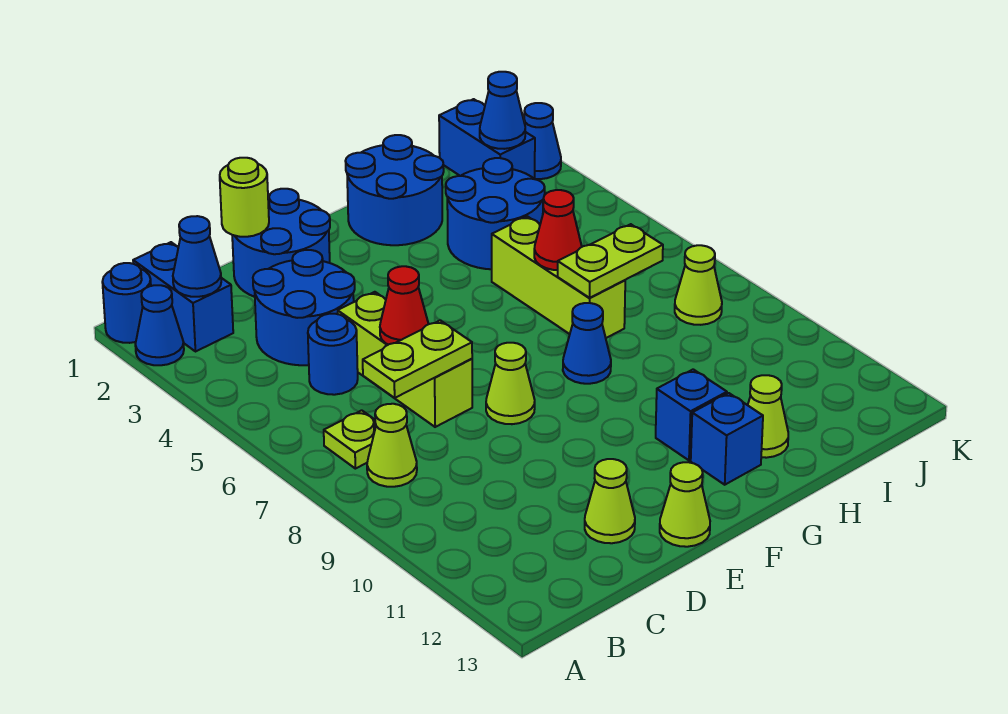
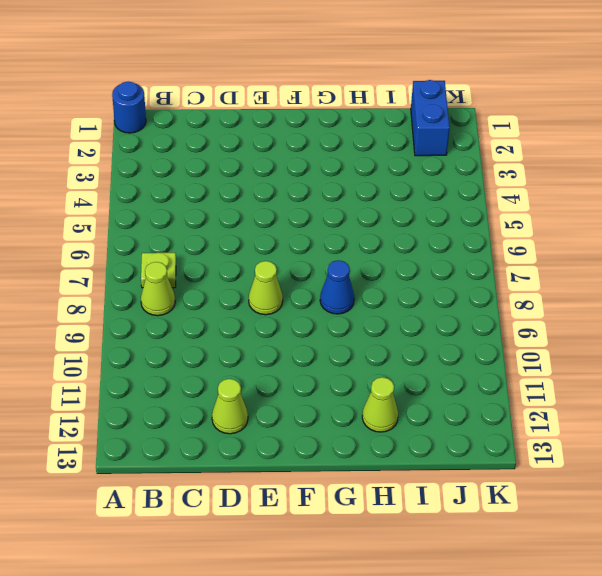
none -> blue cone A2 level 1
none -> blue brick B1:B2 level 1
none -> blue round brick C3:D4 level 1

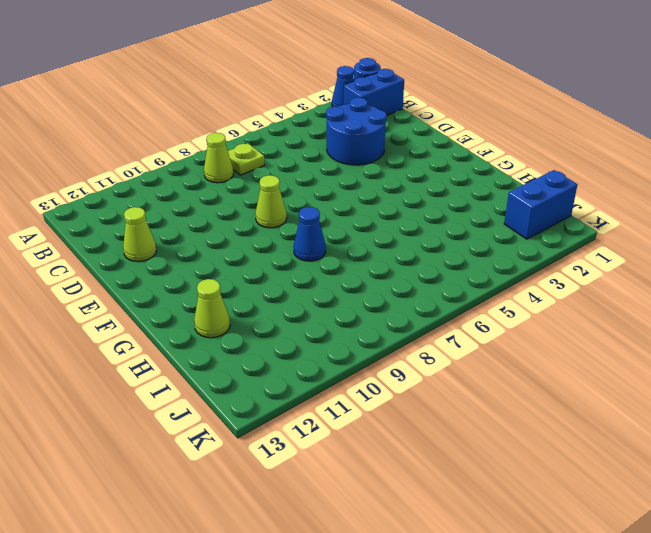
none -> blue round brick C5 level 1
none -> blue round brick D1:E2 level 1
none -> lime brick D5:D7 level 1

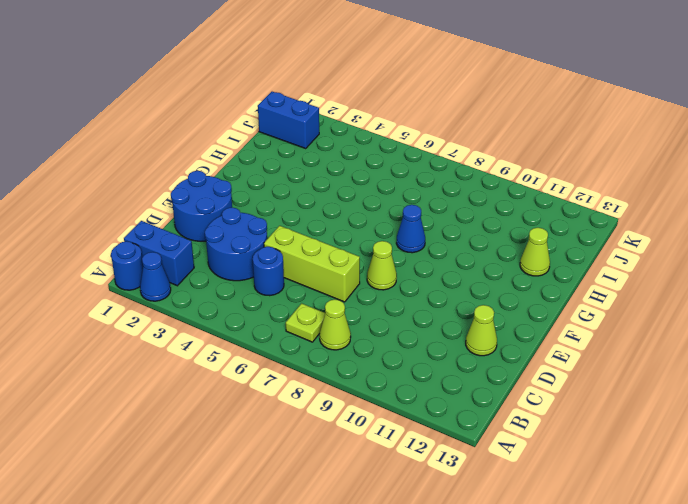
none -> lime cone E13 level 1
none -> blue round brick G1:H2 level 1
none -> blue brick G11 level 1

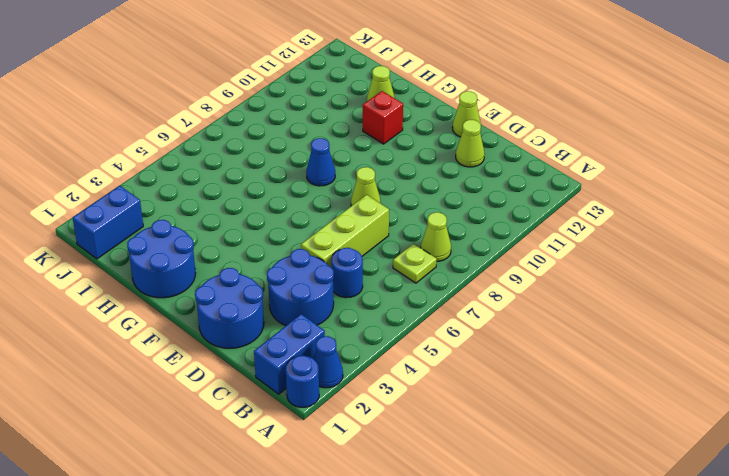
red brick G11 level 1 -> blue brick G11 level 1
none -> blue brick G12 level 1
none -> blue round brick H3:I4 level 1
none -> lime brick H5:H7 level 1

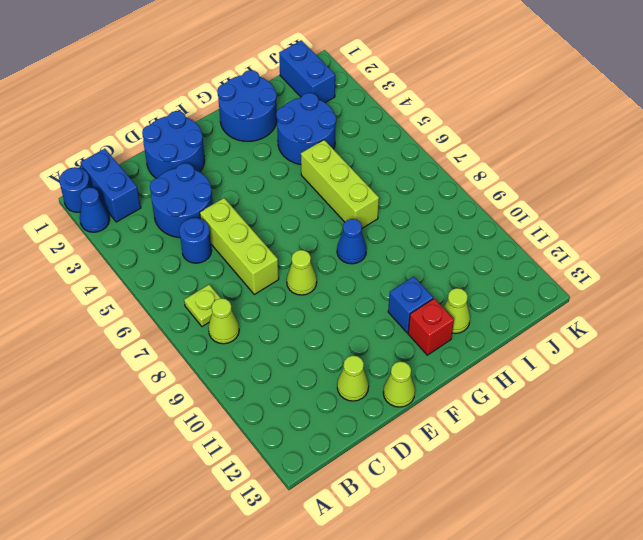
red brick G12 level 1 -> blue brick G12 level 1
none -> lime cone J8 level 1
none -> blue cone K2 level 1
none -> blue cone B2 level 2

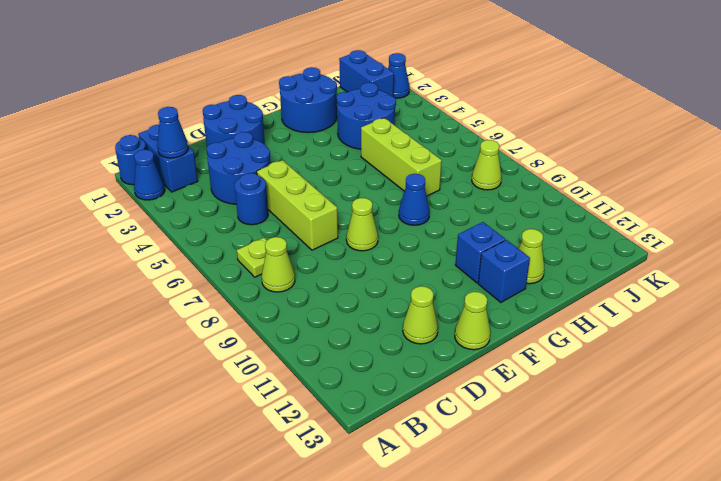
none -> lime plate C7:D7 level 2
none -> lime round brick D1 level 2
none -> red cone D6 level 2

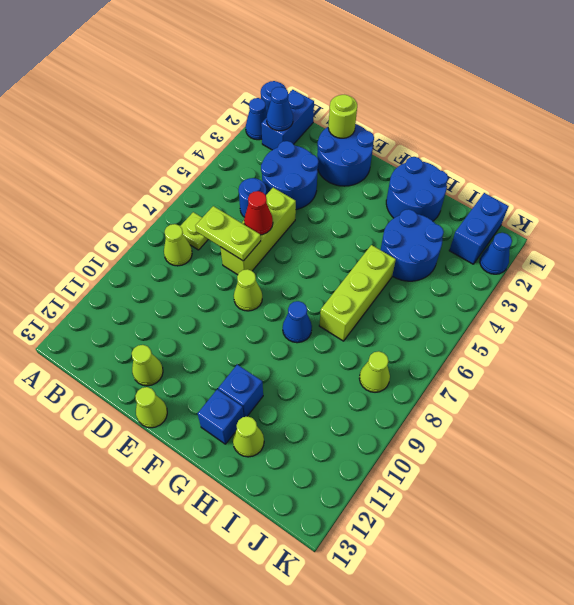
none -> red cone H6 level 2
none -> lime plate H7:I7 level 2
none -> blue cone J2 level 2

